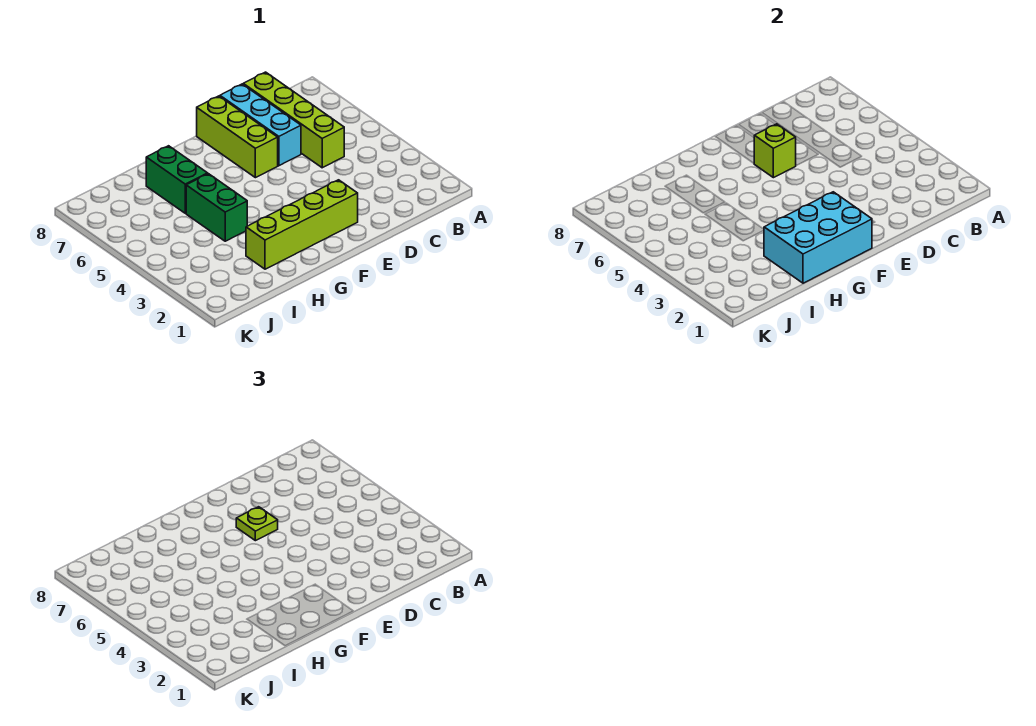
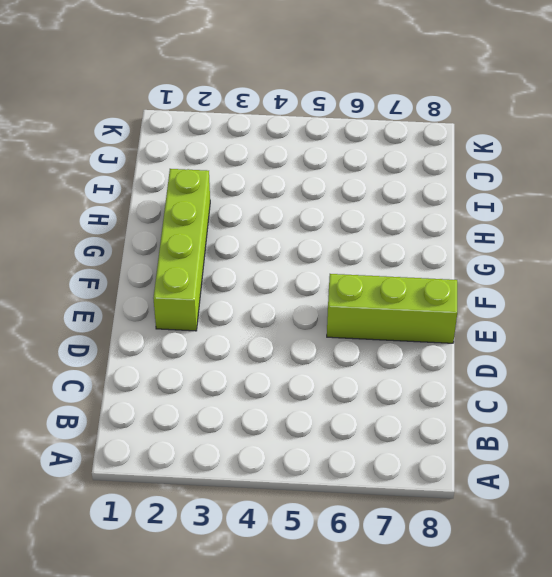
none -> lime brick C5:C8 level 1
none -> cyan brick D6:D8 level 1

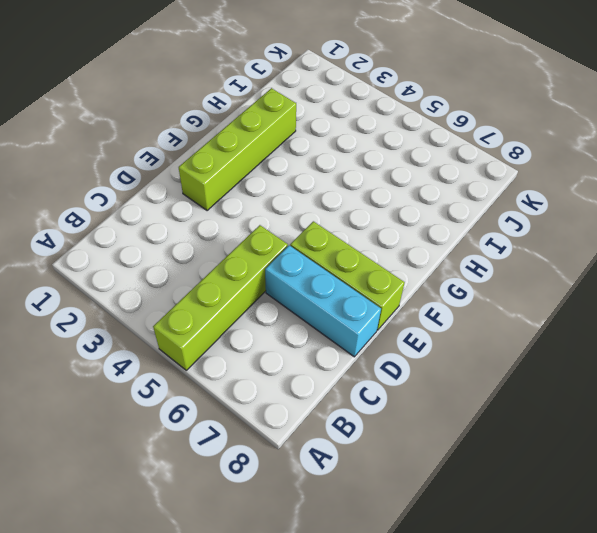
lime brick A5:D5 level 1 -> lime brick C5:C8 level 1
none -> green brick H4:H5 level 1
none -> green brick H6:H7 level 1

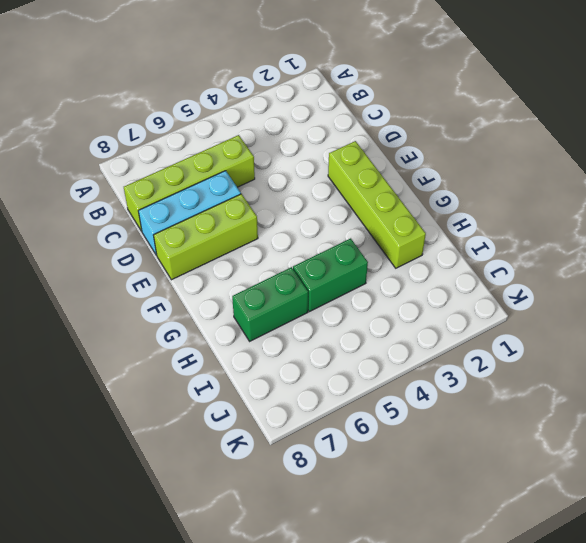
none -> lime brick E6 level 2
none -> cyan brick F1:H2 level 2

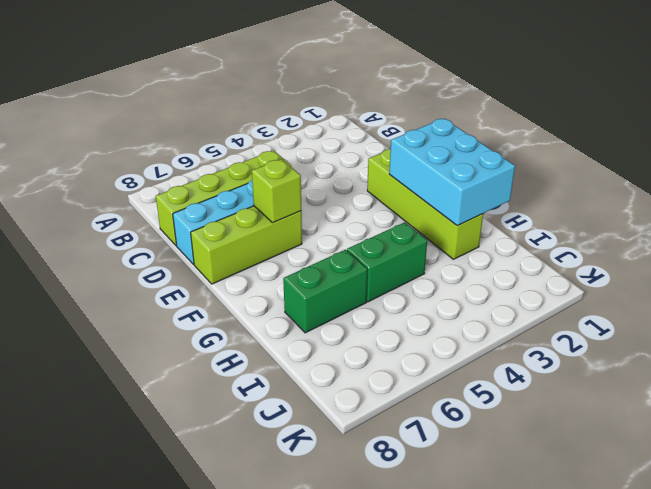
none -> lime plate E6 level 3

